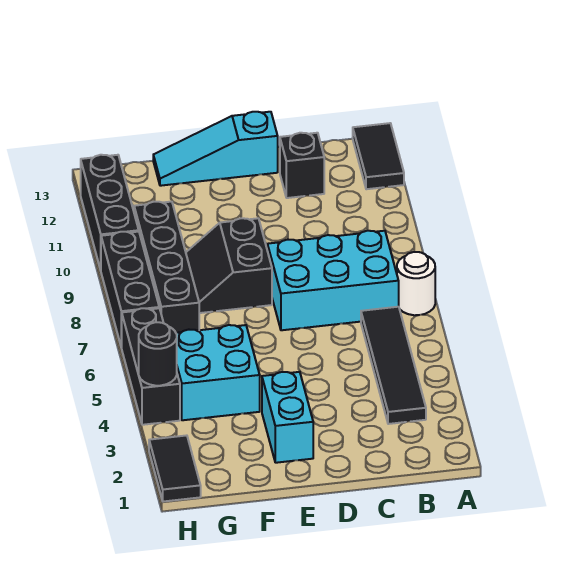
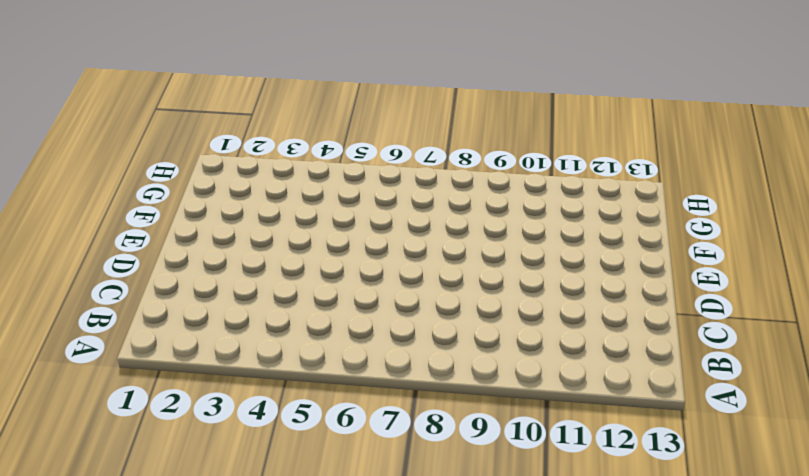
none -> white round brick A7 level 1
none -> black tile A12:A13 level 1
none -> black tile B3:B6 level 1

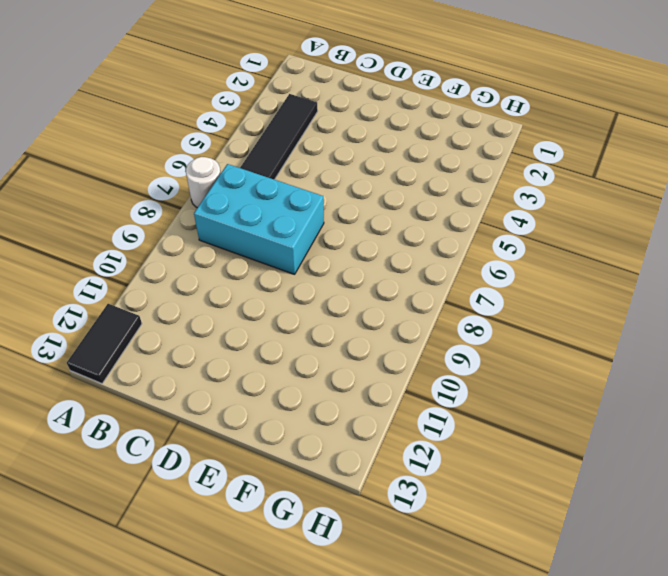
none -> black brick C12 level 1
none -> cyan slope D13:F13 level 1 top D
none -> cyan brick E2:E3 level 1

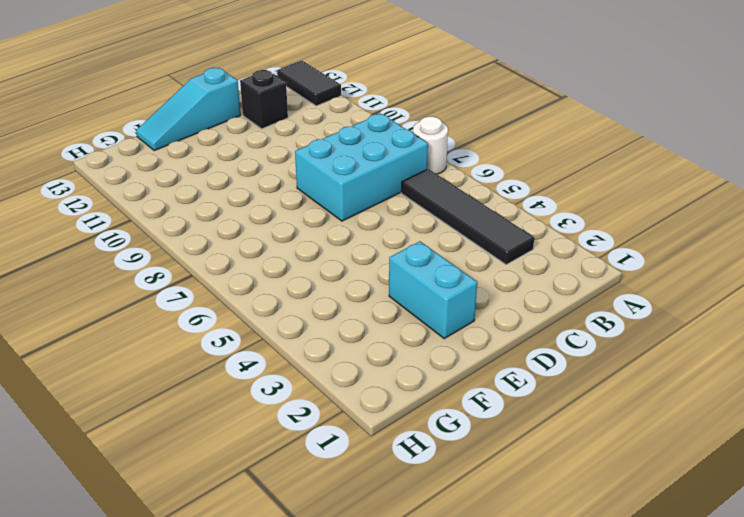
none -> black slope E8:F9 level 1 top E
none -> cyan brick F4:G5 level 1
none -> black brick G7:G10 level 1

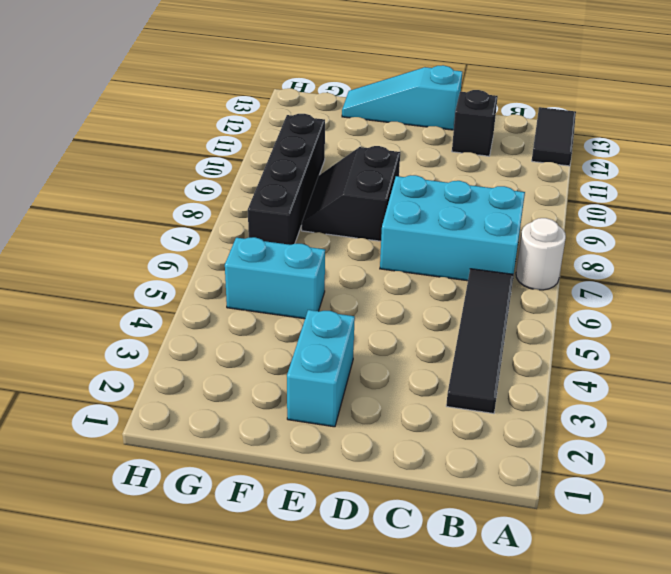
cyan brick F5:G5 level 1 -> cyan brick F4:G5 level 1
none -> black tile H1:H2 level 1
none -> black brick H4:H6 level 1
none -> black brick H7:H9 level 1

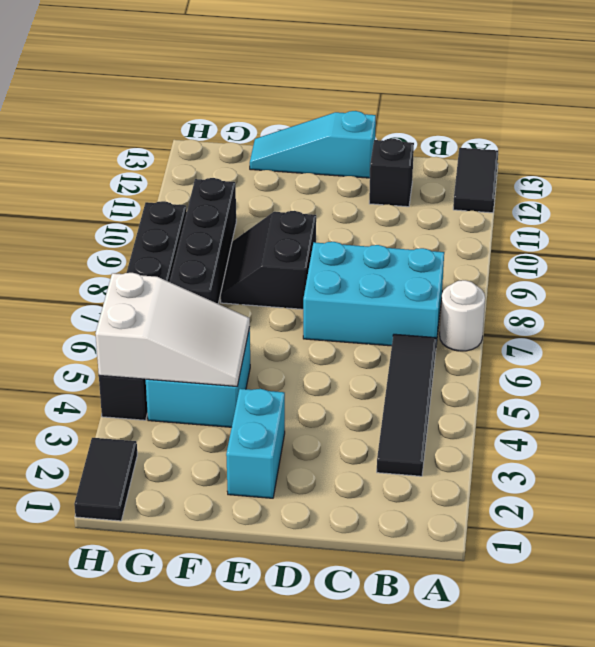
white slope F4:H5 level 2 top H -> black round brick H4 level 2
none -> black brick H10:H12 level 1

